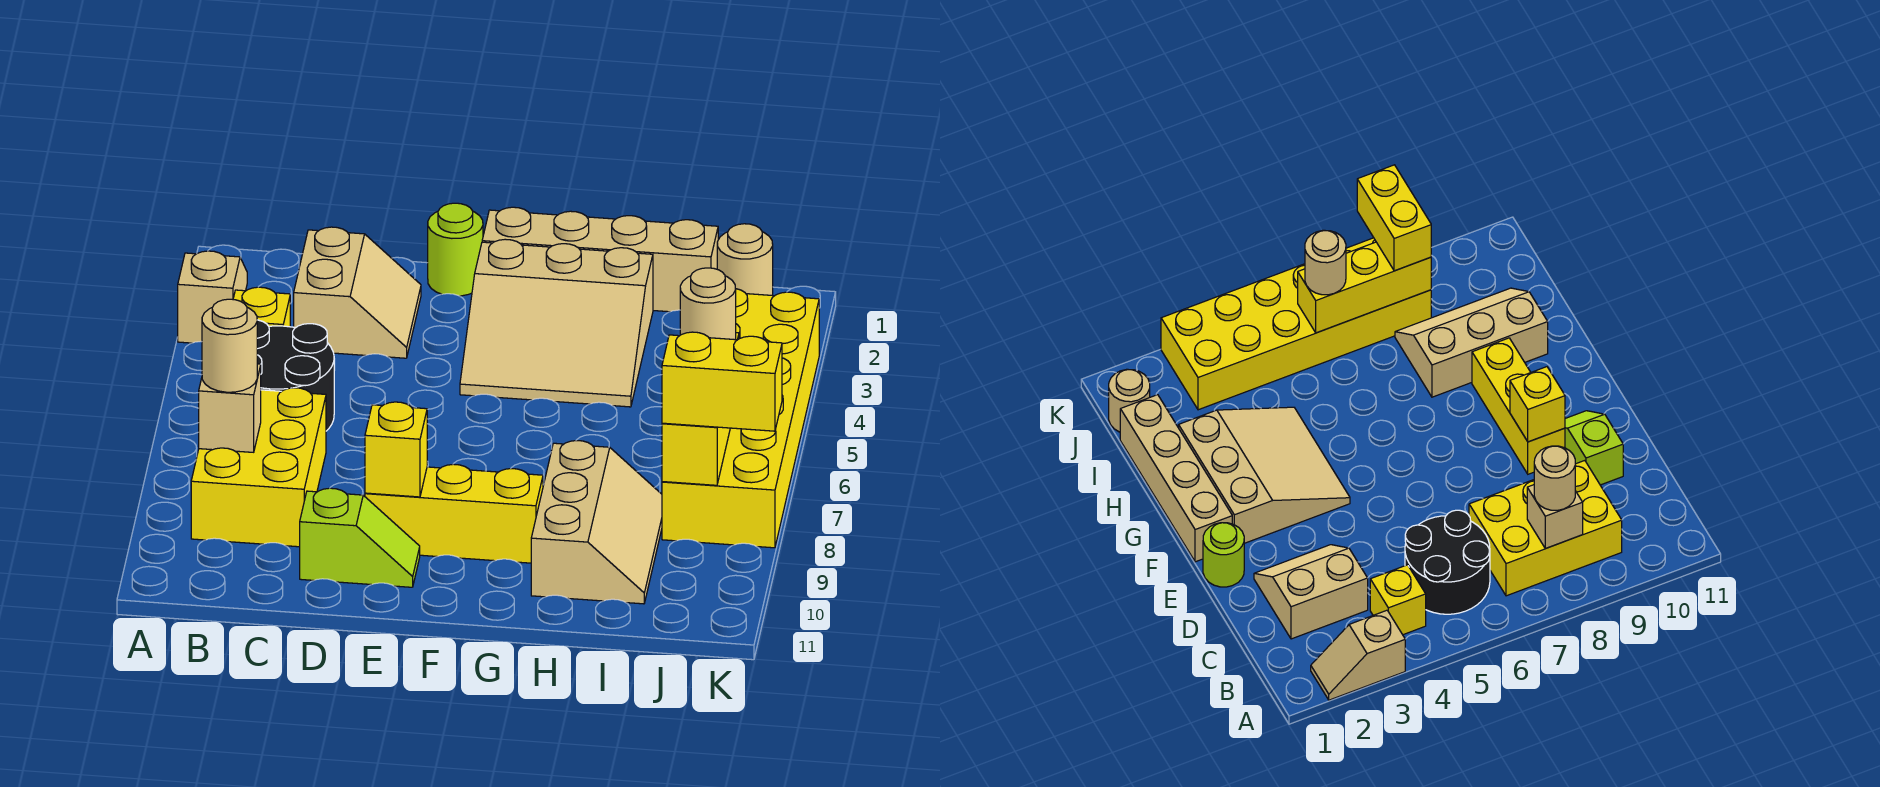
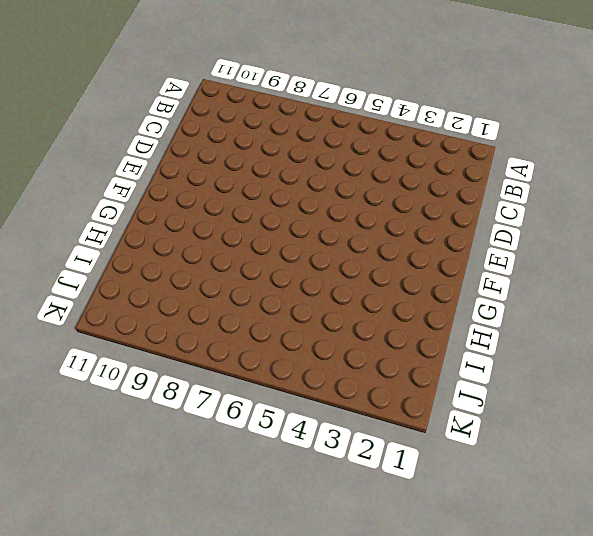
none -> tan slope A2:A3 level 1 top 3
none -> yellow brick B4 level 1
none -> black round brick B5:C6 level 1

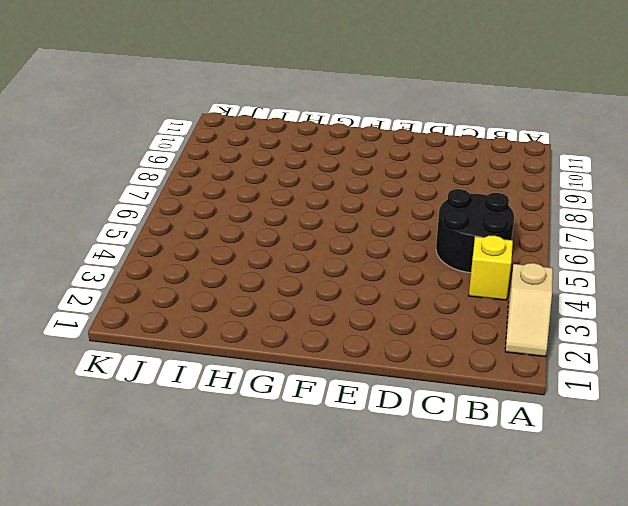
none -> yellow brick B7:C9 level 1
none -> tan slope C2:D3 level 1 top C
none -> lime slope D10:E10 level 1 top D

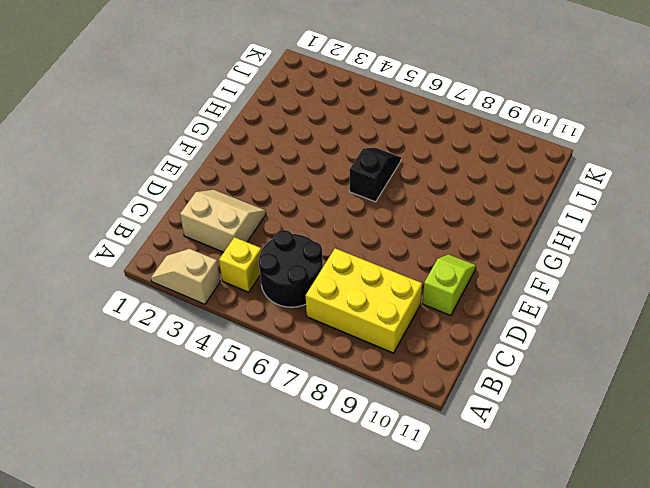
black slope G6:H6 level 1 top G -> none
none -> lime round brick E1 level 1
none -> yellow brick E9:G9 level 1
none -> tan brick F1:I1 level 1

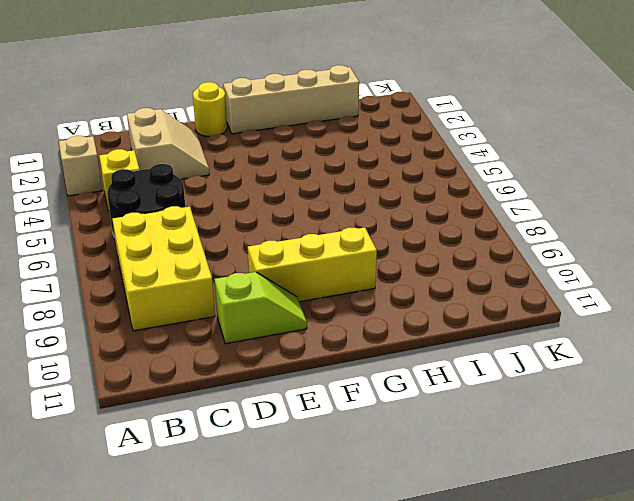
yellow round brick E1 level 1 -> lime round brick E1 level 1
none -> tan slope F2:H4 level 1 top 2
none -> tan slope H8:I10 level 1 top H
none -> tan round brick J1 level 1

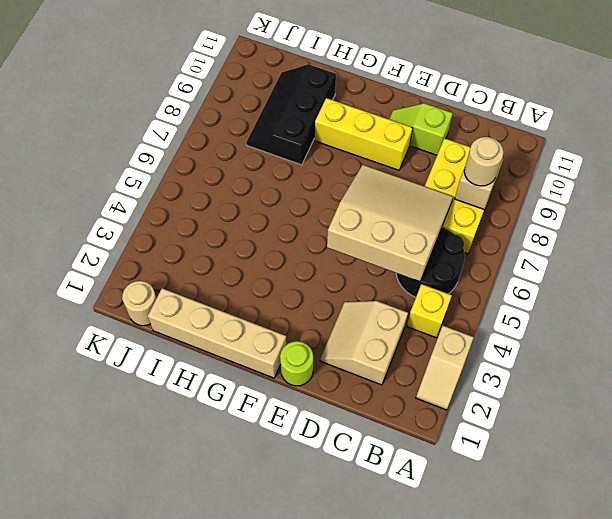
tan slope C5:E7 level 2 top 5 -> tan slope F2:H4 level 1 top 2
black slope H8:I10 level 1 top H -> tan slope H8:I10 level 1 top H
none -> yellow brick J3:K8 level 1
none -> yellow brick E9 level 2
none -> yellow brick J6:J8 level 2

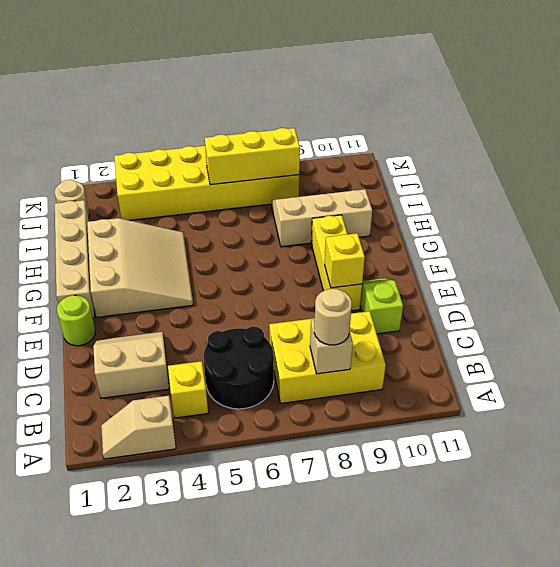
none -> tan round brick J6 level 3
none -> yellow brick J8:K8 level 3

